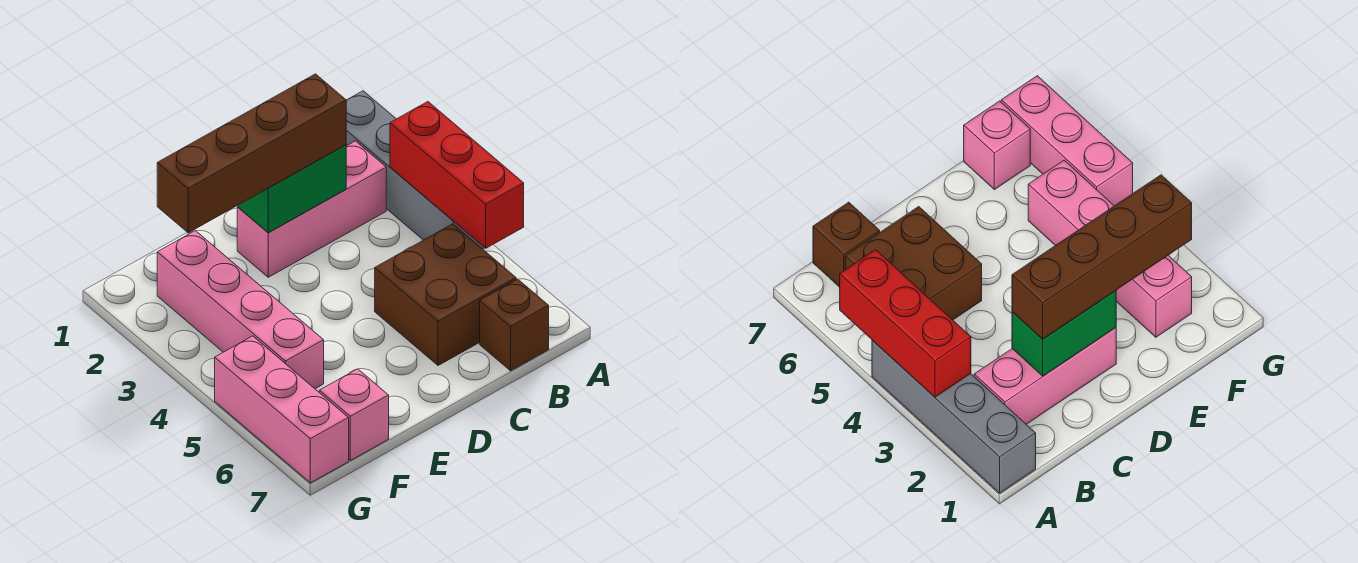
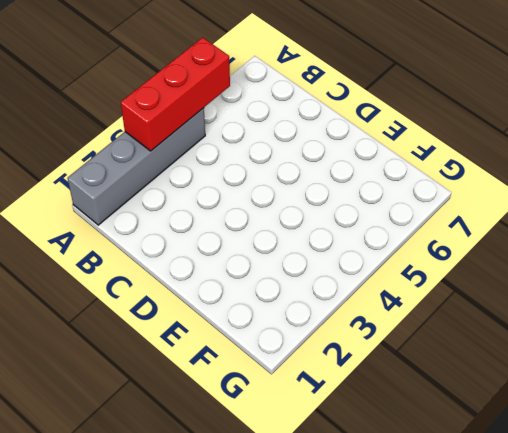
none -> pink brick B2:D2 level 1
none -> brown brick B5:C6 level 1

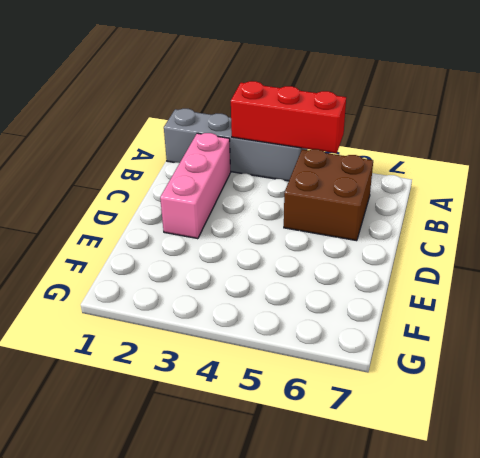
none -> brown brick B7 level 1
none -> pink brick F2:F5 level 1

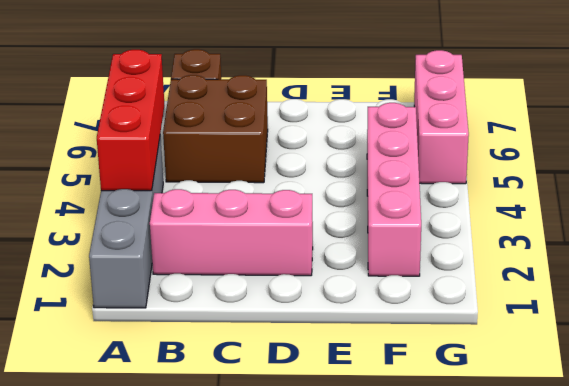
none -> pink brick F7 level 1
none -> green brick C2:D2 level 2

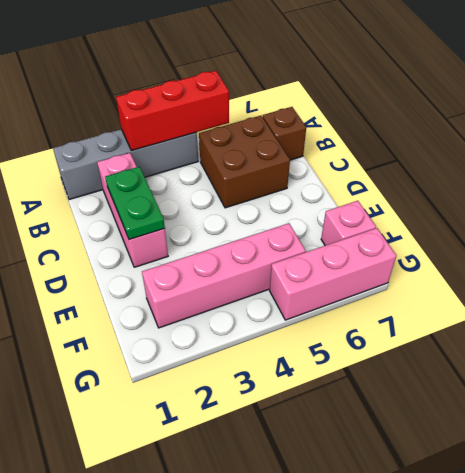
green plate C2:D2 level 2 -> green brick C2:D2 level 2
none -> brown brick C2:F2 level 3

